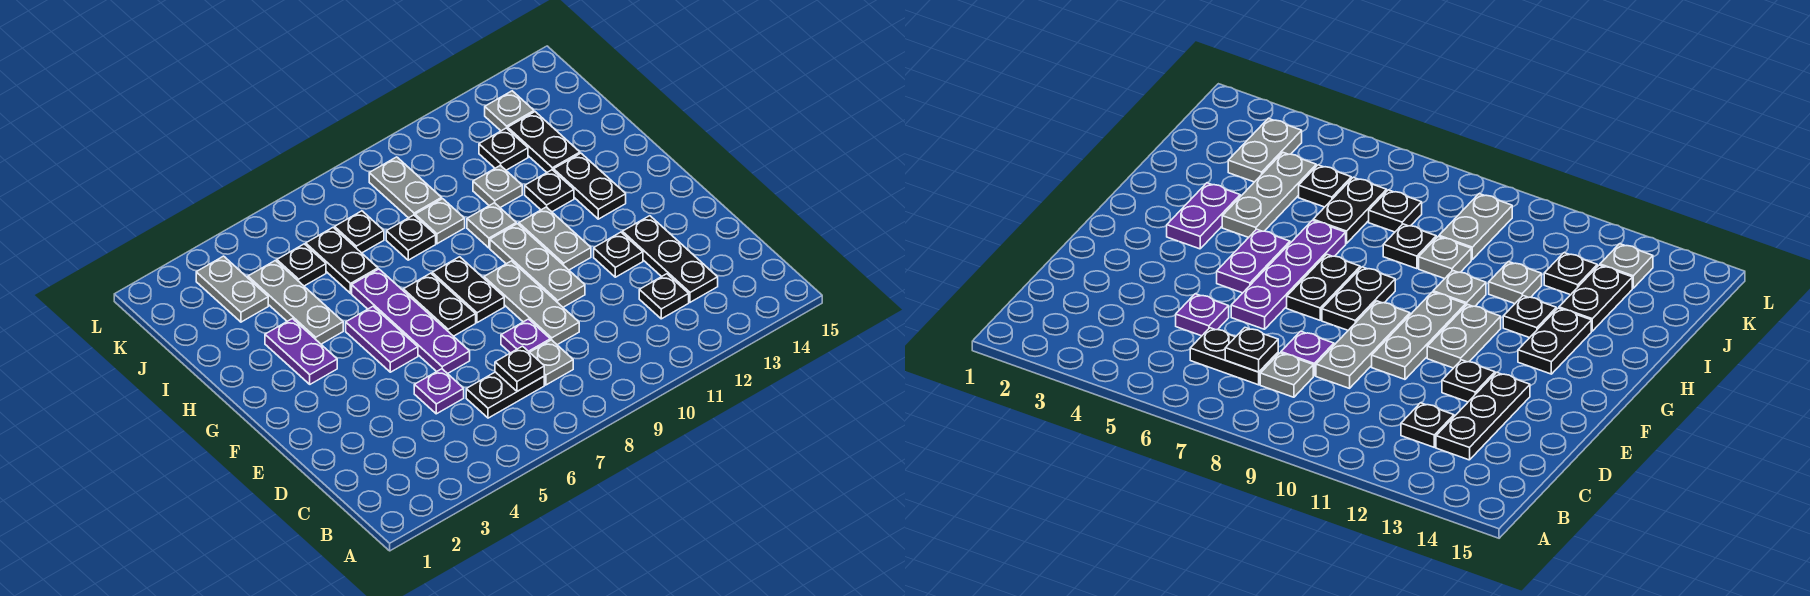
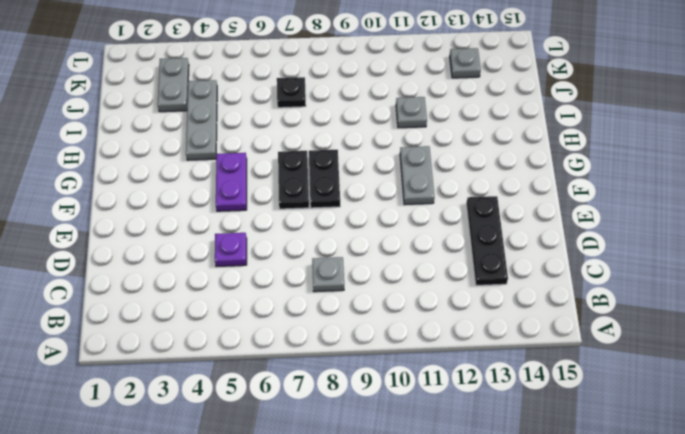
none -> black plate C6:C7 level 1
none -> black plate C12 level 1
none -> purple plate D8 level 1
none -> grey plate D9:F9 level 1

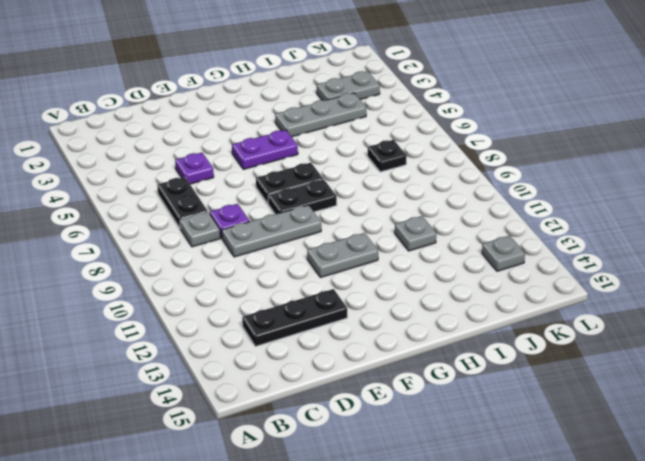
none -> black plate C12 level 1
none -> purple plate E6:H6 level 1
none -> grey plate E10:G10 level 1
none -> black plate E12 level 1

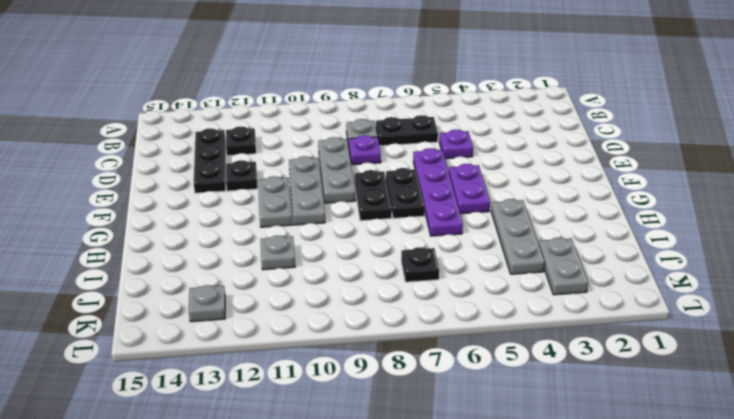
none -> purple plate G3:H3 level 1
none -> black plate G13:H13 level 1
none -> grey plate H10 level 1
none -> black plate H12 level 1

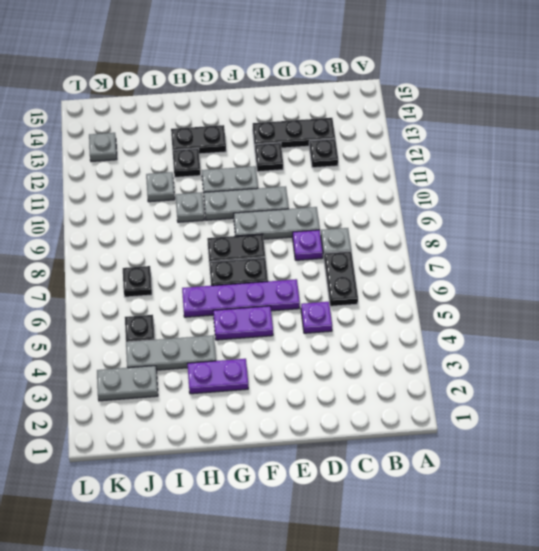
none -> black plate I6:J6 level 1
none -> black plate I8 level 1
none -> grey plate I9 level 1
none -> black plate I13:J13 level 1

